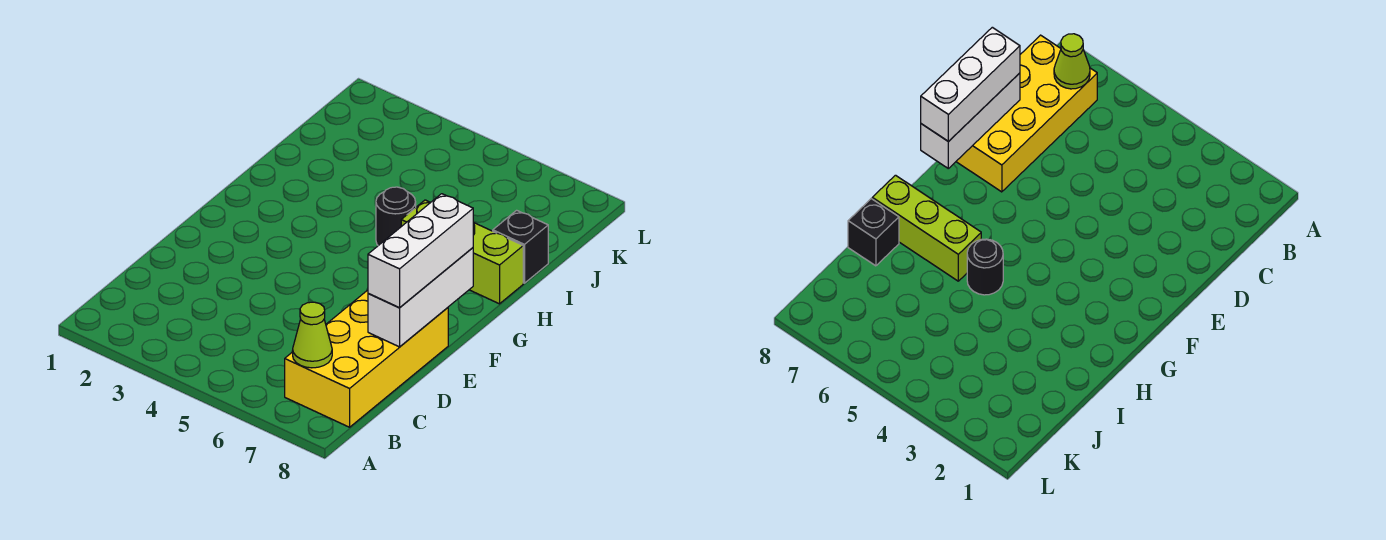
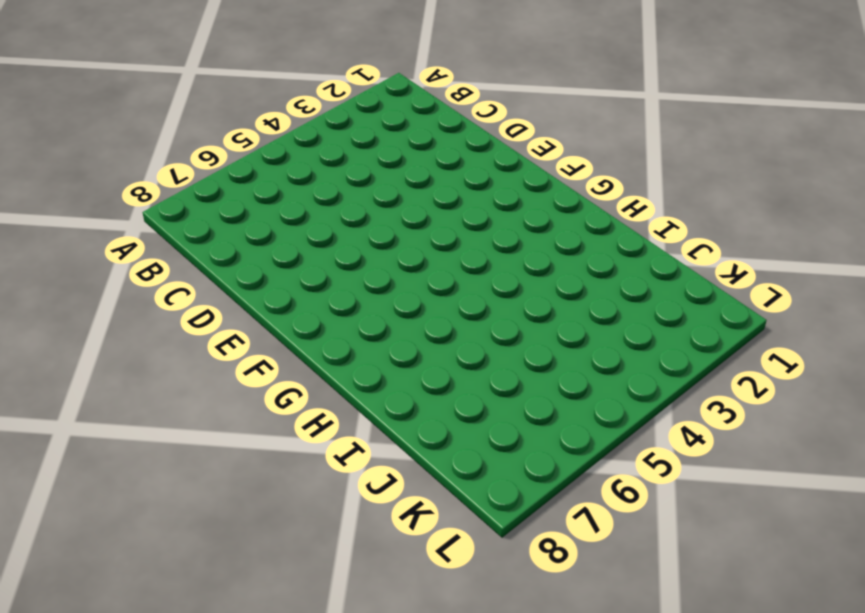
none -> yellow brick B7:E8 level 1
none -> black round brick H5 level 1

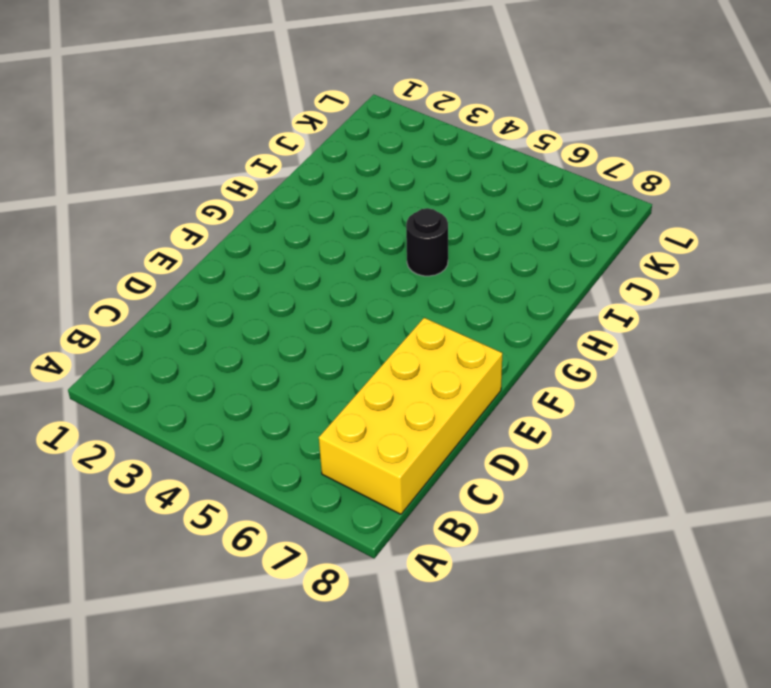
none -> lime brick H6:H8 level 1
none -> black brick I8 level 1

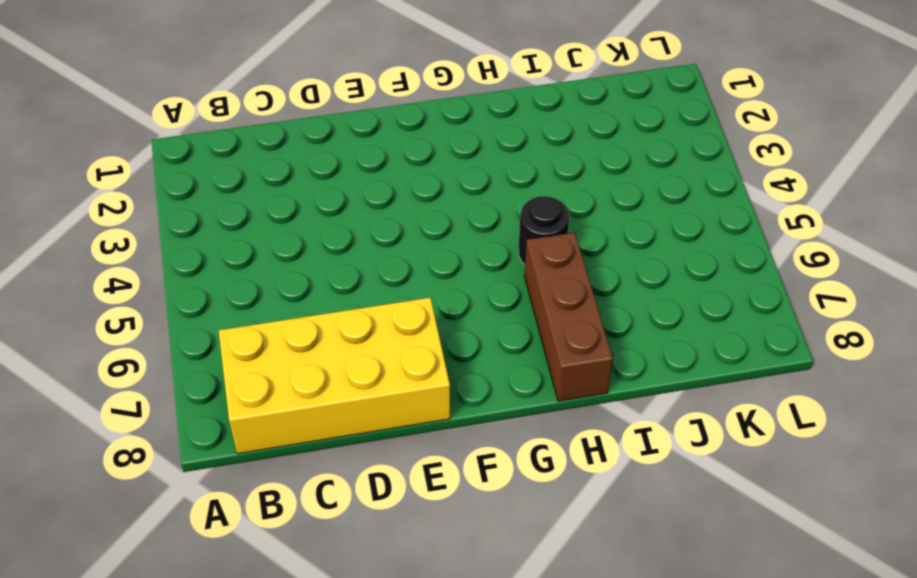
brown brick H6:H8 level 1 -> lime brick H6:H8 level 1
none -> black brick I8 level 1
none -> lime cone B7 level 2

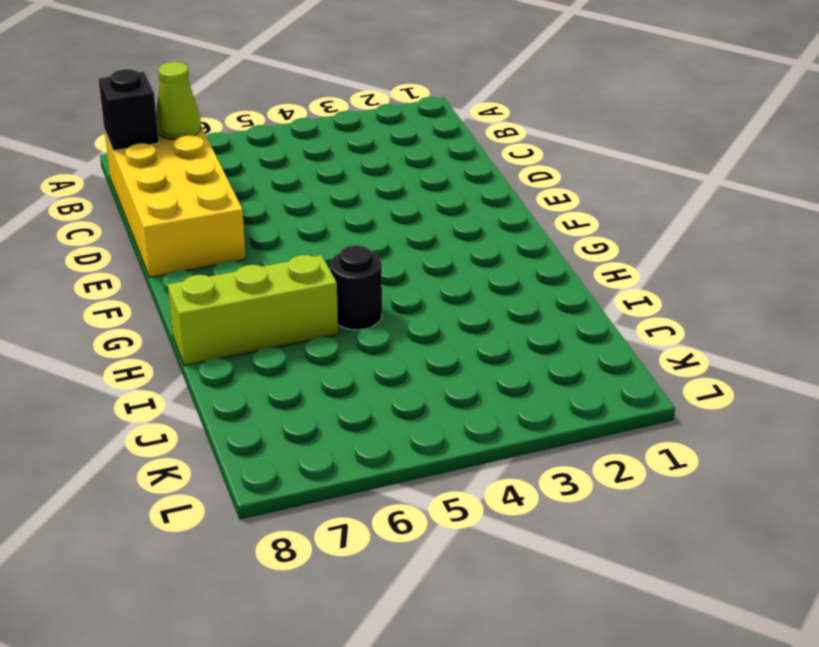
black brick B8 level 2 -> black brick I8 level 1
none -> white brick D8:F8 level 2
none -> white brick D8:F8 level 3

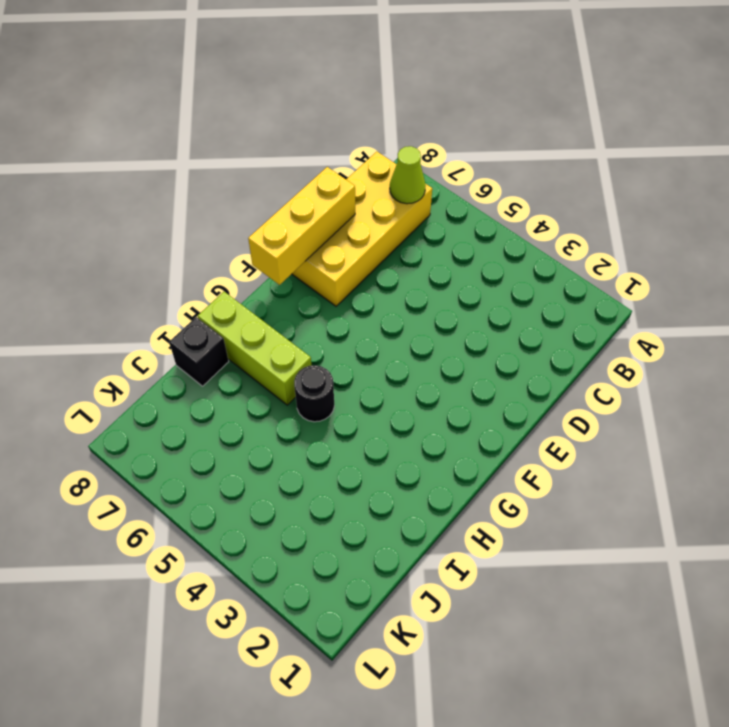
yellow brick D8:F8 level 2 -> white brick D8:F8 level 2
none -> white brick D8:F8 level 3

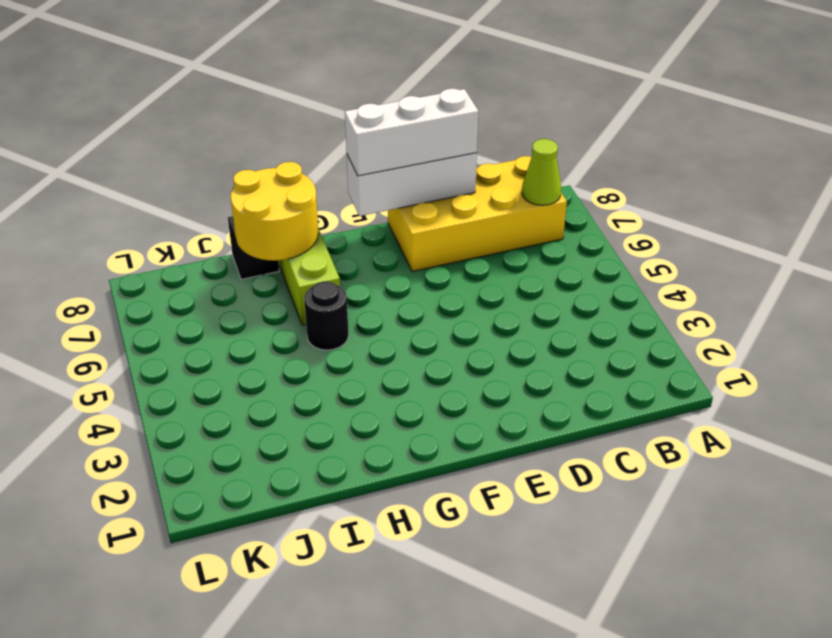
yellow round brick H7:I8 level 2 -> none

